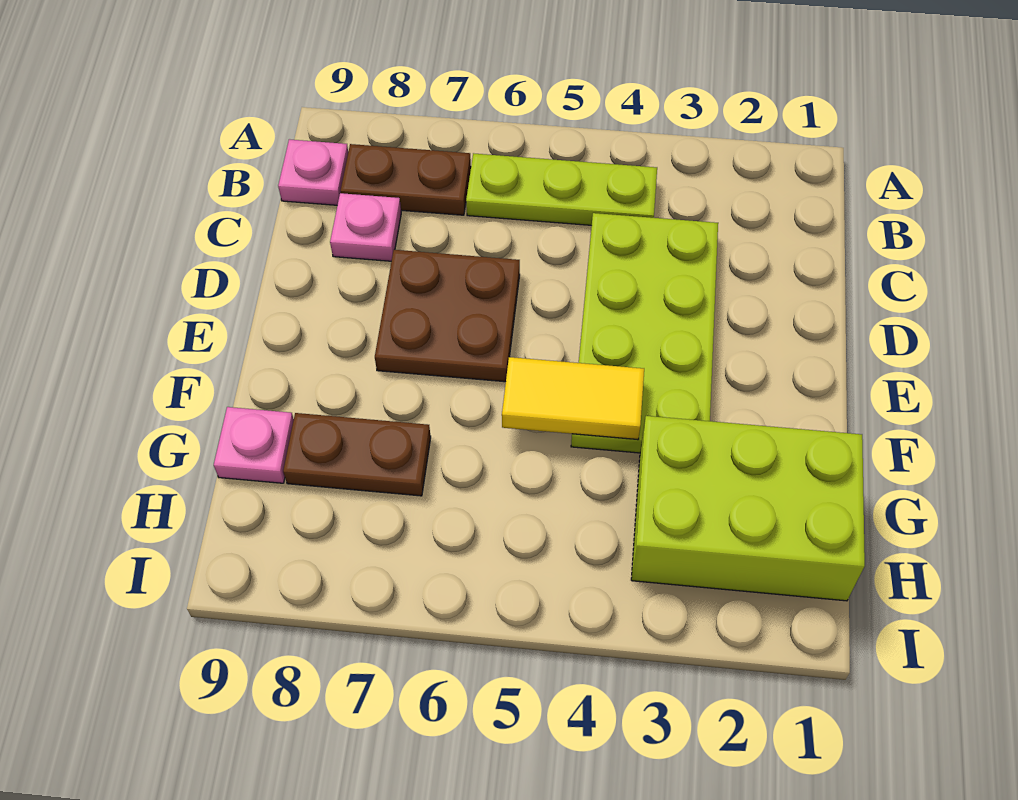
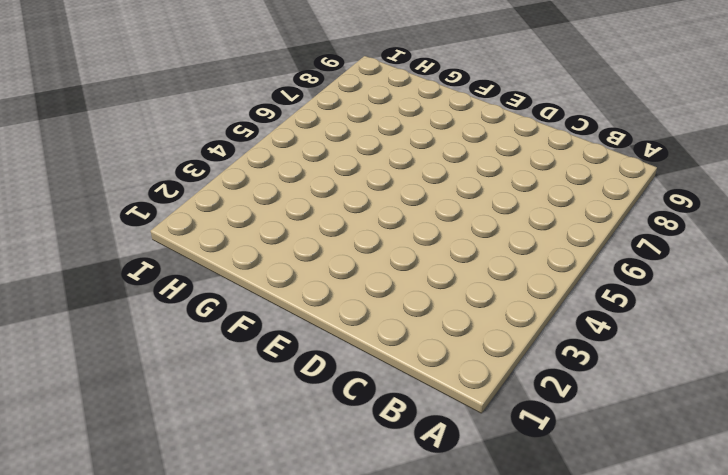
none -> lime plate B4:B6 level 1
none -> brown plate B7:B8 level 1

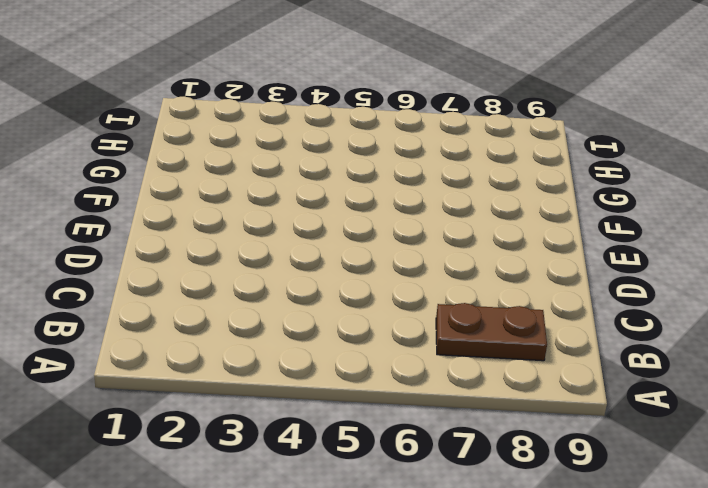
none -> lime plate B4:B6 level 1
none -> pink plate B9 level 1

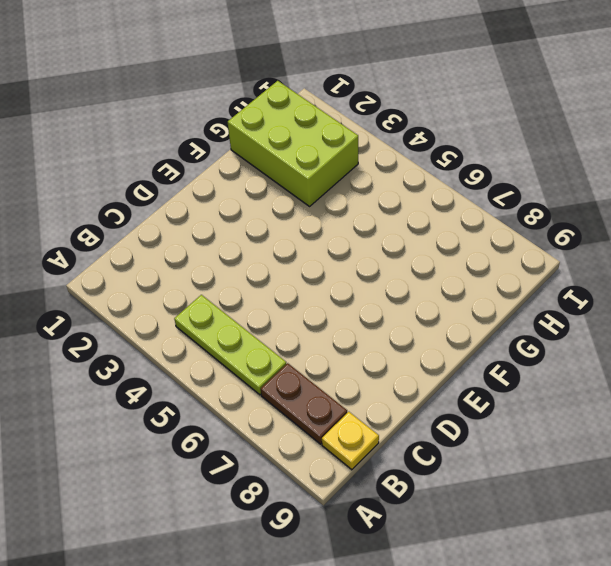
yellow plate B9 level 1 -> pink plate B9 level 1
none -> lime plate C3:F4 level 1
none -> pink plate C8 level 1

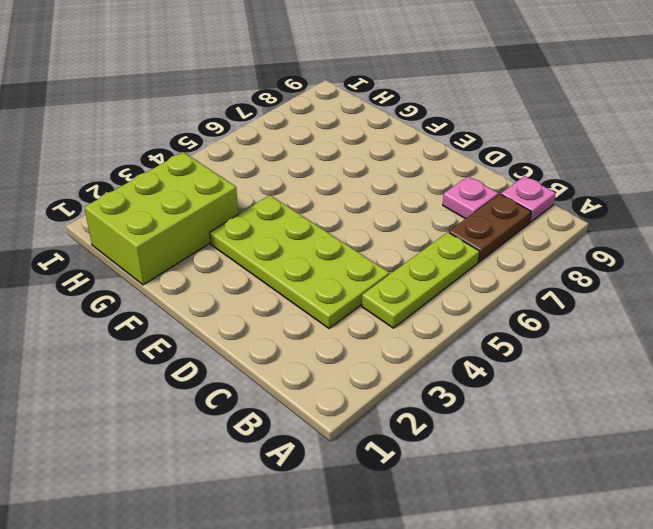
none -> brown plate D6:E7 level 1
none -> brown plate G7:G8 level 1

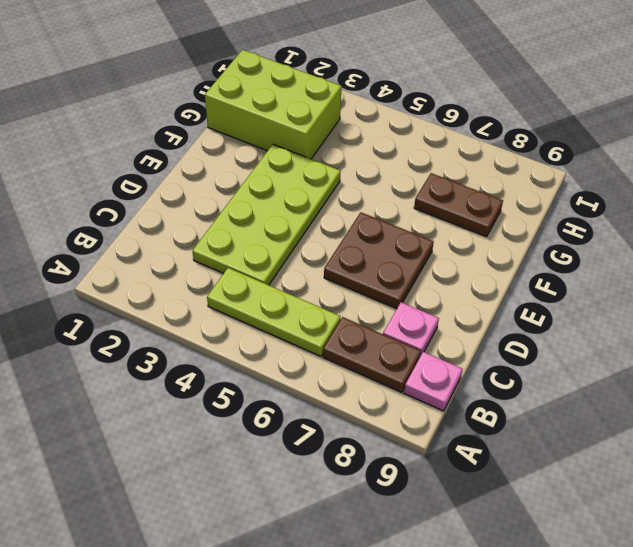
none -> pink plate G9 level 1
none -> yellow tile F4:F5 level 2

